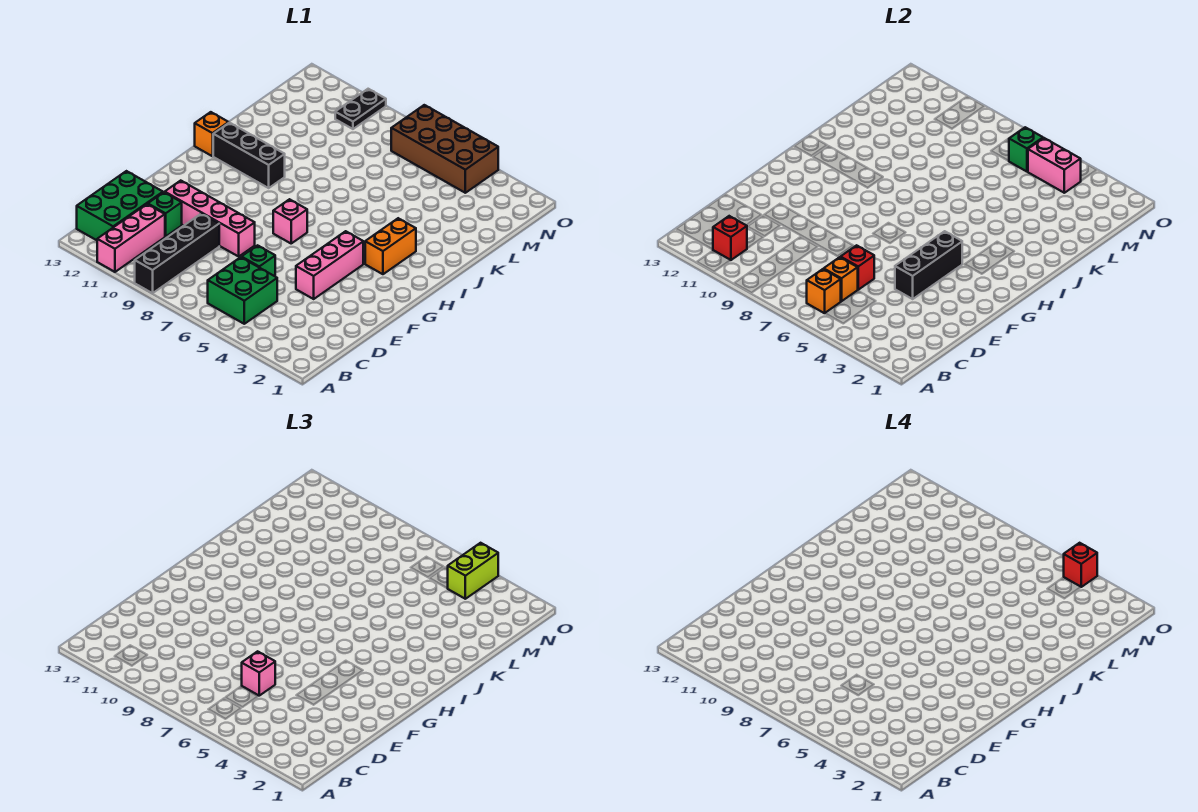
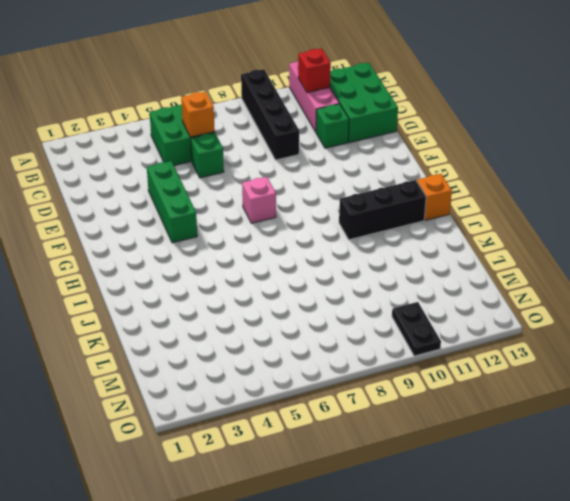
green brick E4:G4 level 1 -> pink brick E4:G4 level 1
none -> pink brick E8:E11 level 1
none -> orange brick H3:I3 level 1
none -> brown brick N4:O7 level 1

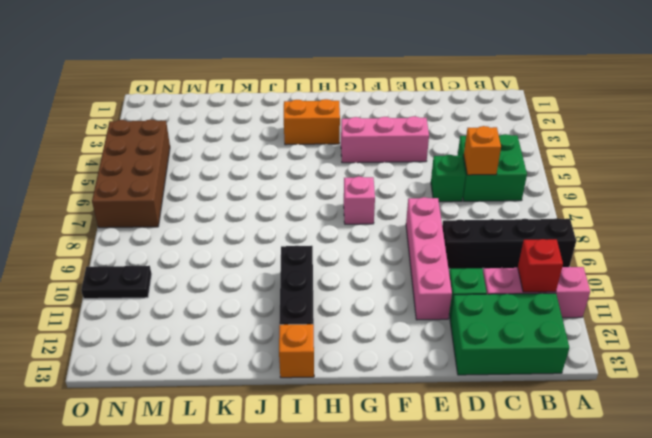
none -> orange brick B6 level 2
none -> red brick D6 level 2
none -> black brick E4:G4 level 2

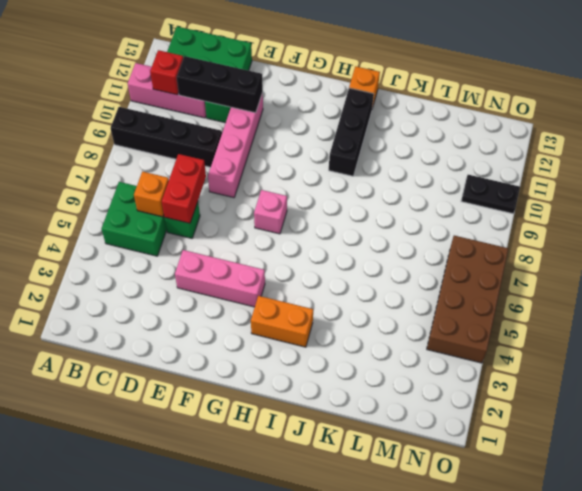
black brick C11:E11 level 2 -> black brick E4:G4 level 2
red brick D6:D7 level 2 -> red brick D6 level 2
none -> orange brick B6 level 2
none -> pink brick N4:N5 level 2
none -> green brick N6 level 2

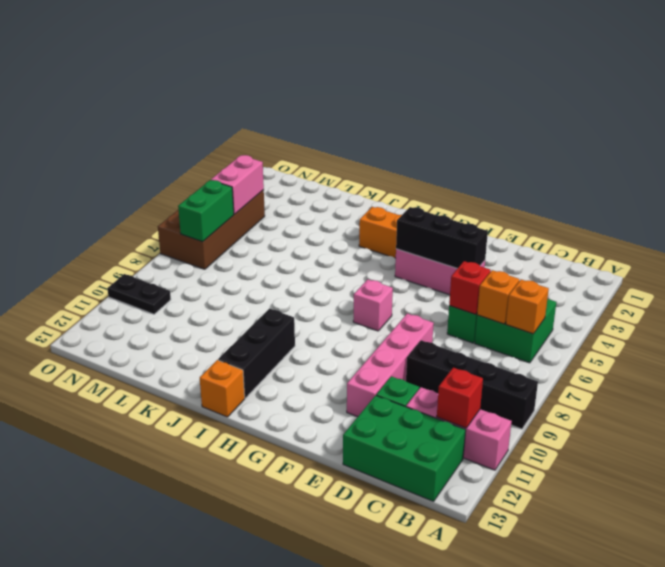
green brick N6:N7 level 2 -> green brick N6 level 2
none -> pink brick D6 level 3
none -> lime brick N4:O4 level 3
none -> red brick O4 level 4

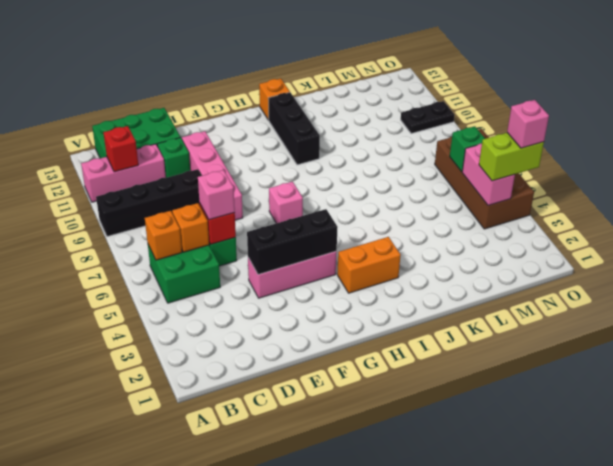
pink brick O4 level 4 -> red brick O4 level 4

